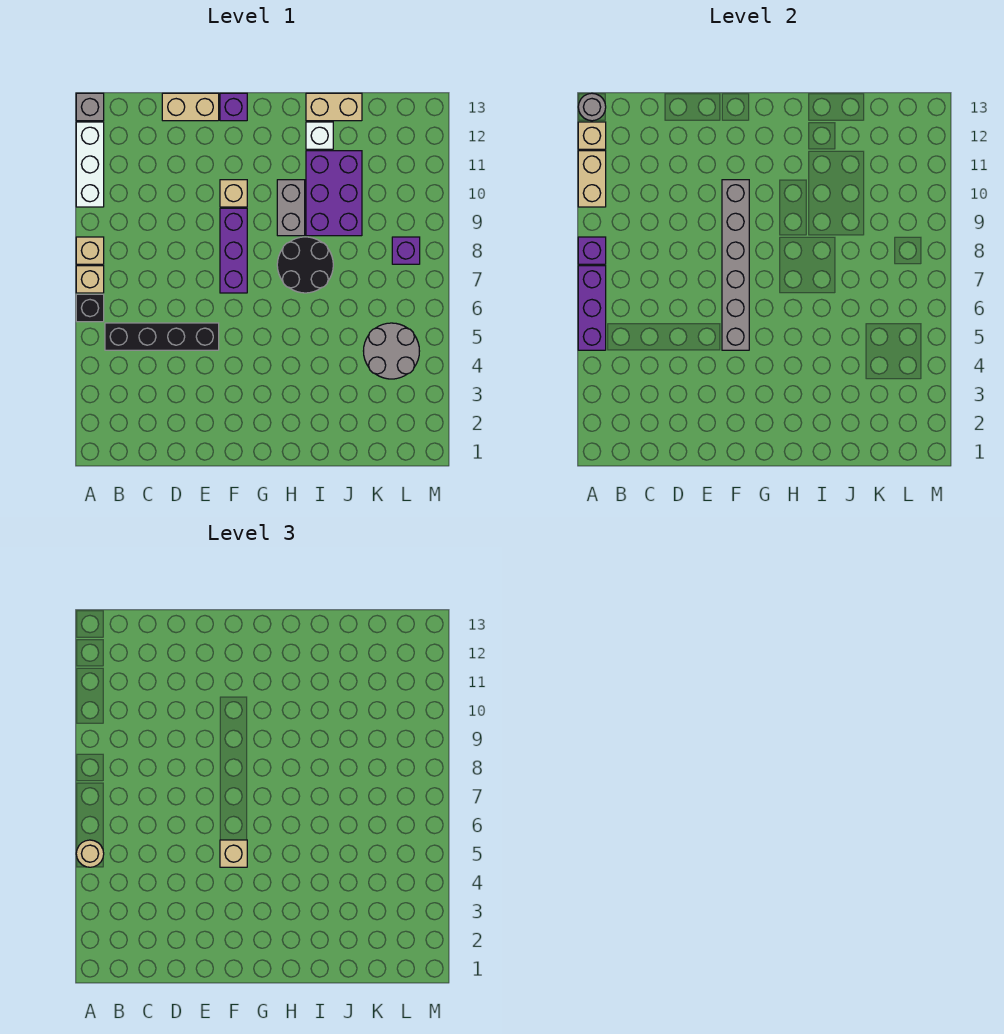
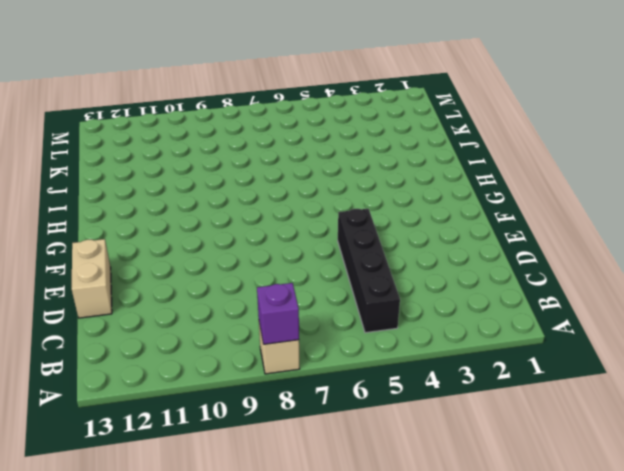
none -> black brick A6 level 1
none -> tan brick A7 level 1
none -> white brick A10:A12 level 1

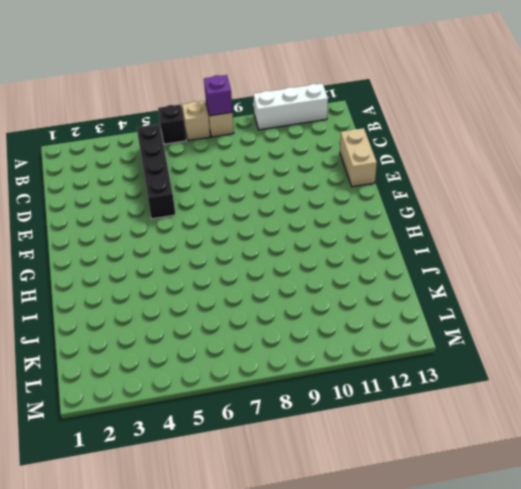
none -> grey brick A13 level 1
none -> purple brick F7:F9 level 1
none -> tan brick F10 level 1

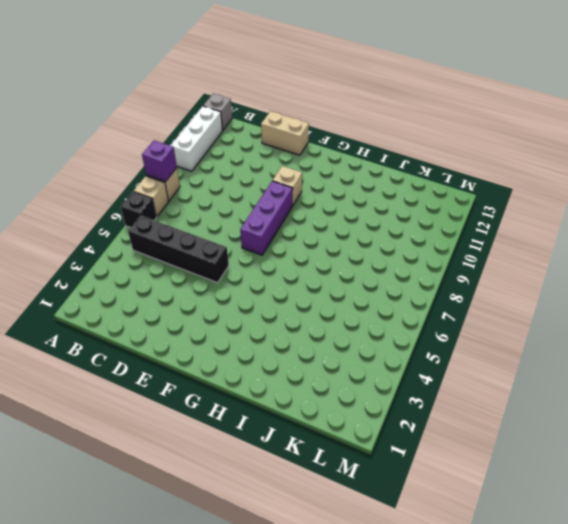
none -> purple brick F13 level 1
none -> black round brick H7:I8 level 1
none -> grey brick H9:H10 level 1

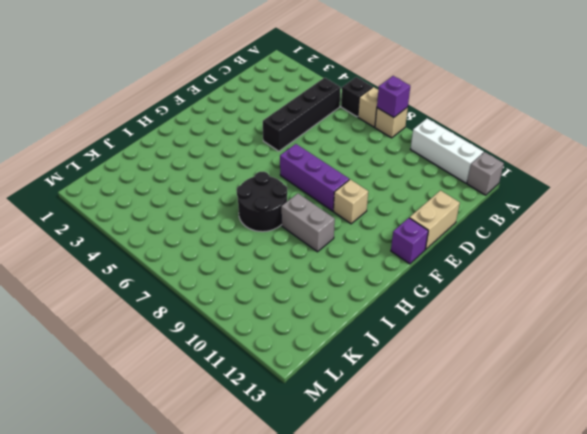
none -> purple brick I9:J11 level 1
none -> white brick I12 level 1
none -> tan brick I13:J13 level 1

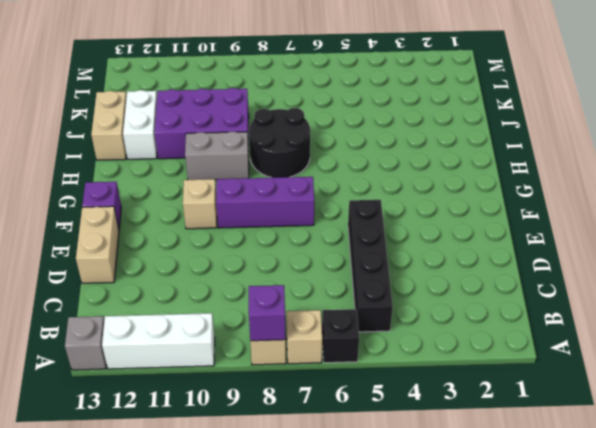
white brick I12:J12 level 1 -> white brick I12 level 1
none -> grey round brick K4:L5 level 1
none -> purple brick L8 level 1
none -> purple brick A5:A7 level 2

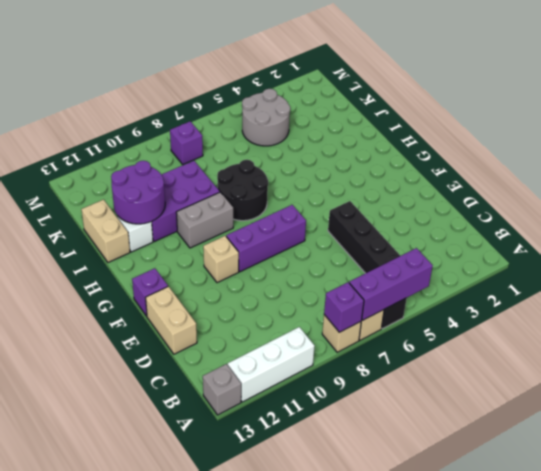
purple round brick I11:J12 level 2 -> none
none -> tan brick A10:A11 level 2
none -> tan brick A12 level 2
none -> grey round brick A13 level 2

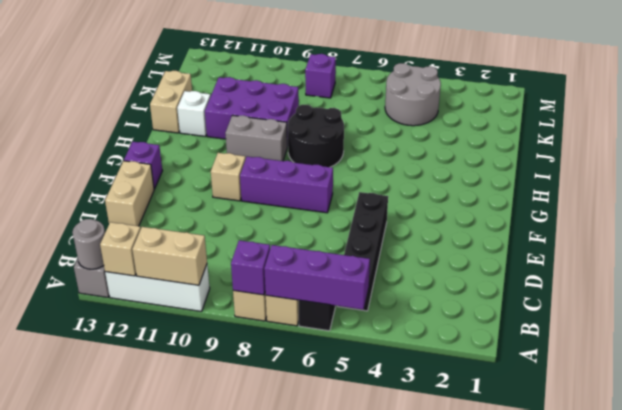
none -> grey brick F5:F10 level 2
none -> tan round brick A5 level 3
none -> tan brick F5 level 3

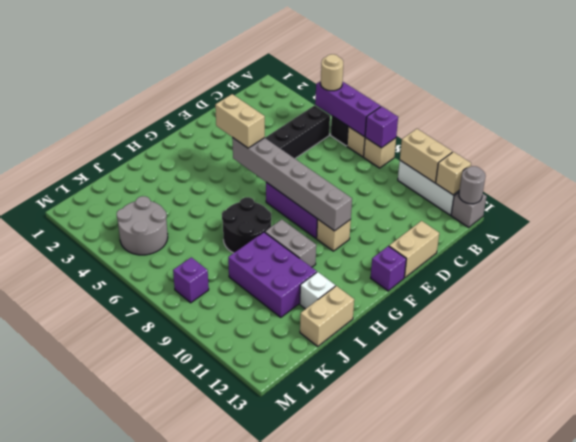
tan brick F4:F5 level 3 -> tan brick F5 level 3

